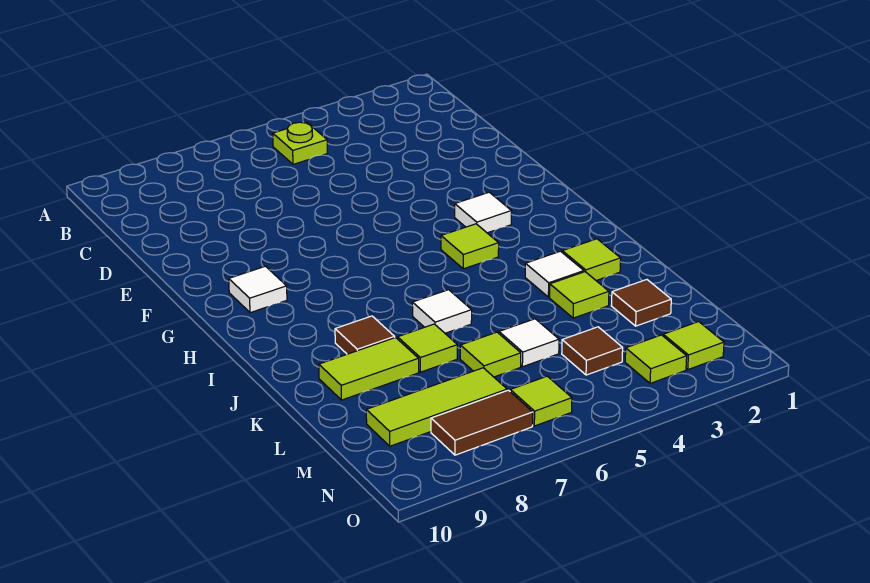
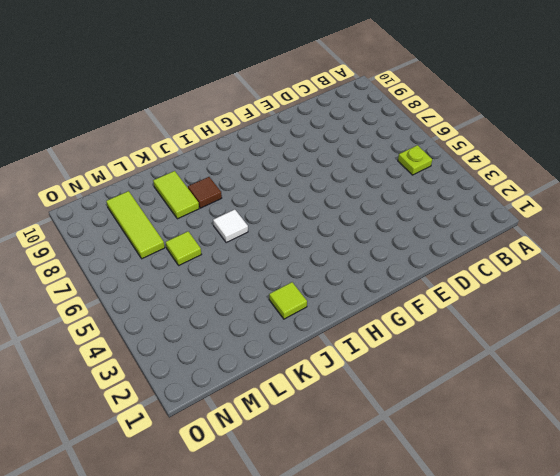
none -> white tile G3 level 1
none -> white tile G9 level 1
none -> lime tile H4 level 1

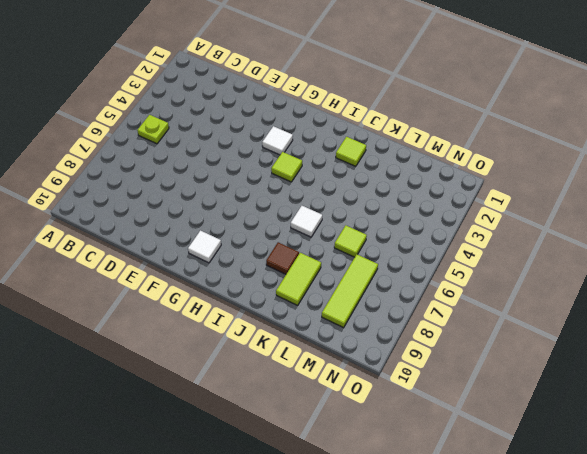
none -> white tile J3 level 1
none -> lime tile K3 level 1
none -> lime tile K7 level 1

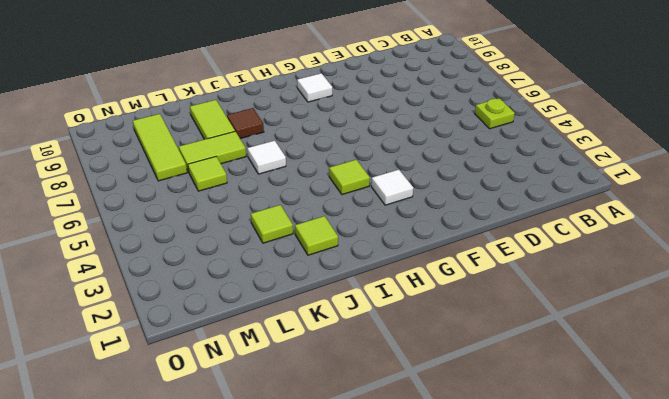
lime tile K7:L7 level 1 -> lime tile K7 level 1
none -> white tile J3 level 1
none -> brown tile L2 level 1
none -> white tile L5 level 1

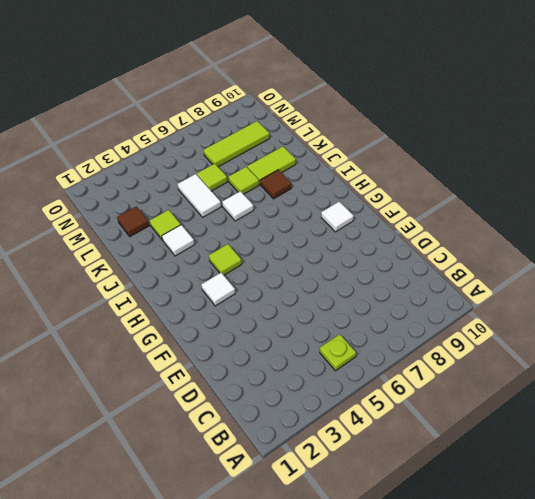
white tile K5:L5 level 1 -> white tile L5 level 1
none -> lime tile J2 level 1
none -> brown tile M4 level 1
none -> lime tile N2 level 1

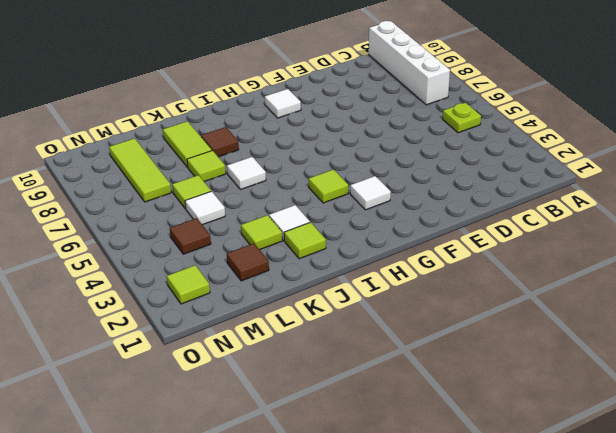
white brick B7:B10 level 1 -> none
none -> lime tile N3 level 1
none -> lime tile N6 level 1
none -> brown tile N7:N8 level 1

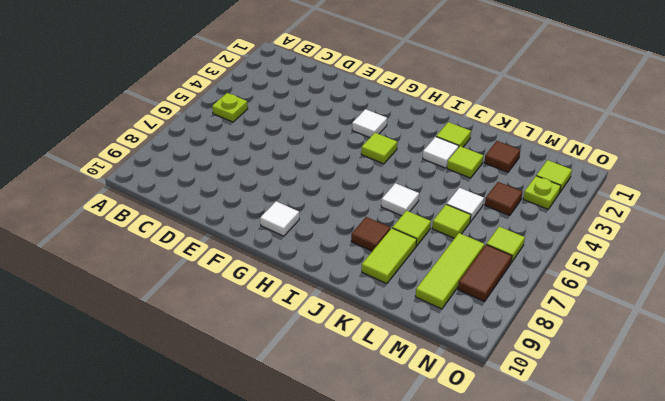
lime plate N3 level 1 -> lime tile N3 level 1

